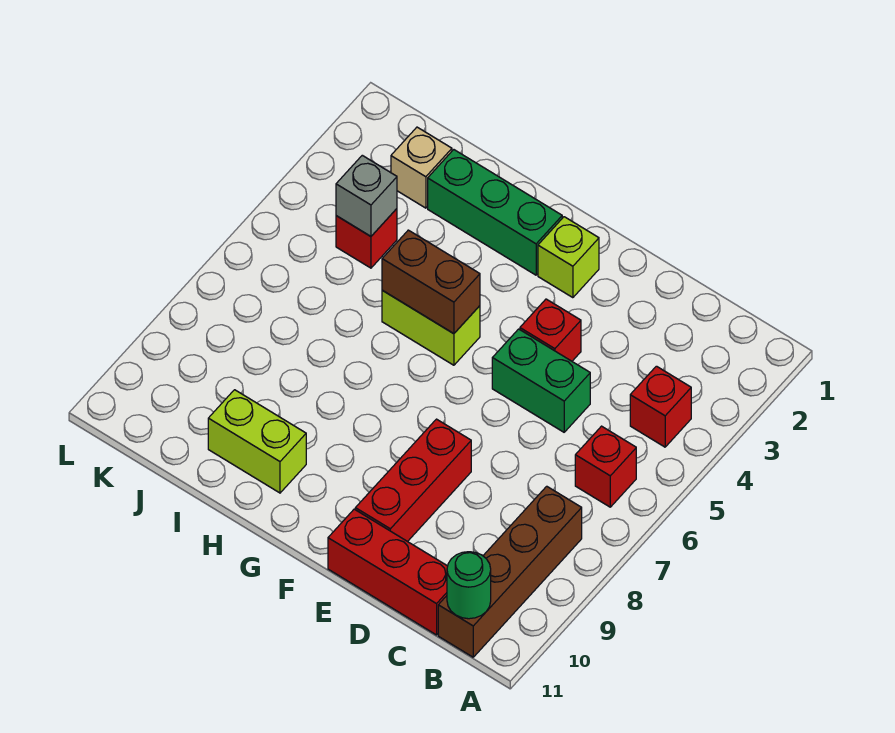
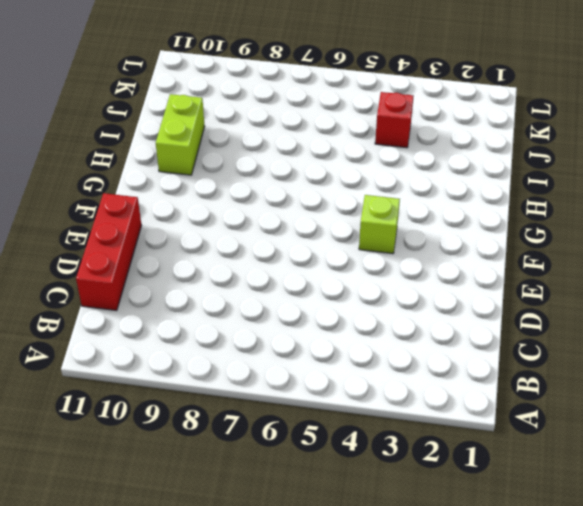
lime brick F4 level 1 -> lime brick F2 level 1
none -> red brick B4 level 1
none -> red brick B6 level 1
none -> brown brick B8:B11 level 1

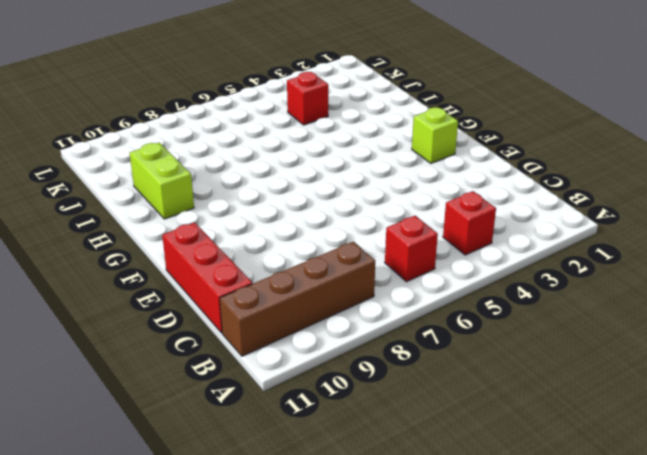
none -> green brick D5:E5 level 1
none -> red brick E4 level 1
none -> red brick E8:E10 level 1

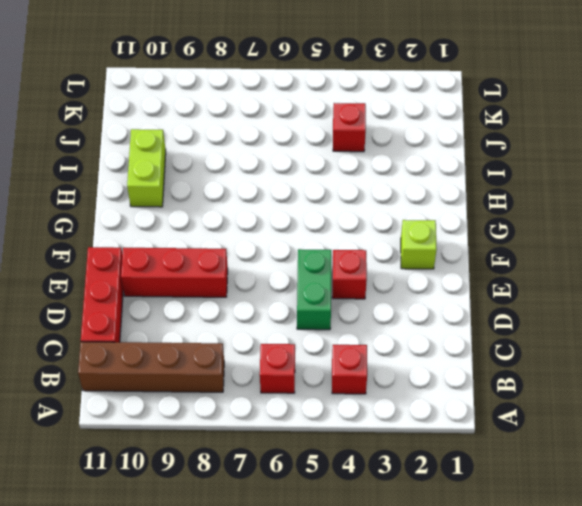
none -> green brick G2:I2 level 1
none -> lime brick G5:H5 level 1
none -> tan brick J2 level 1

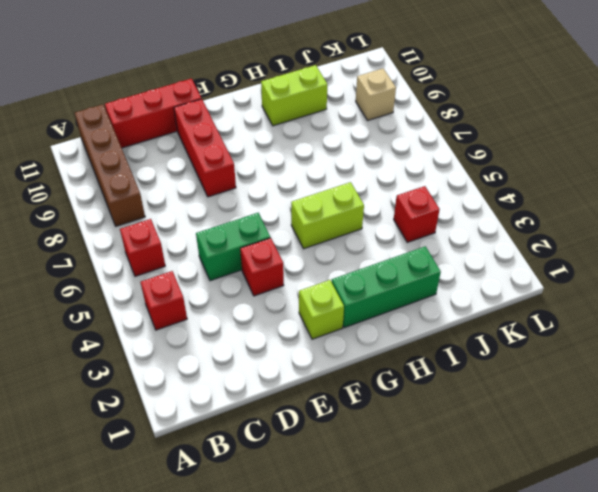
tan brick K9 level 1 -> tan brick J2 level 1
none -> green round brick B11 level 2
none -> brown brick G5:H5 level 2
none -> grey brick J4 level 2

